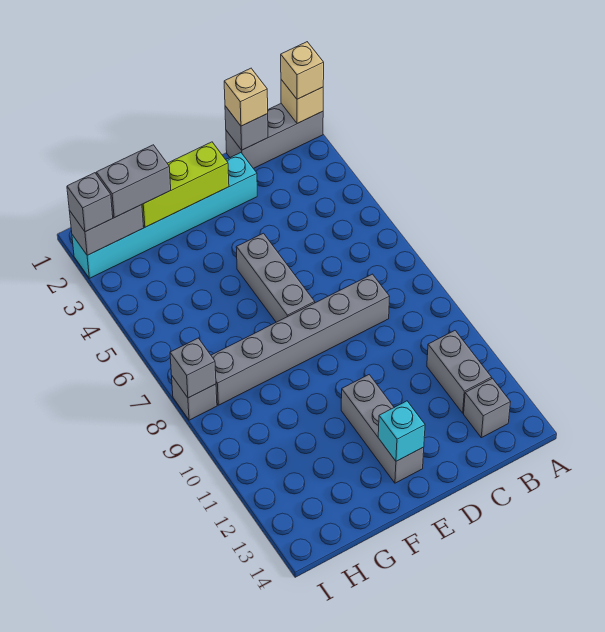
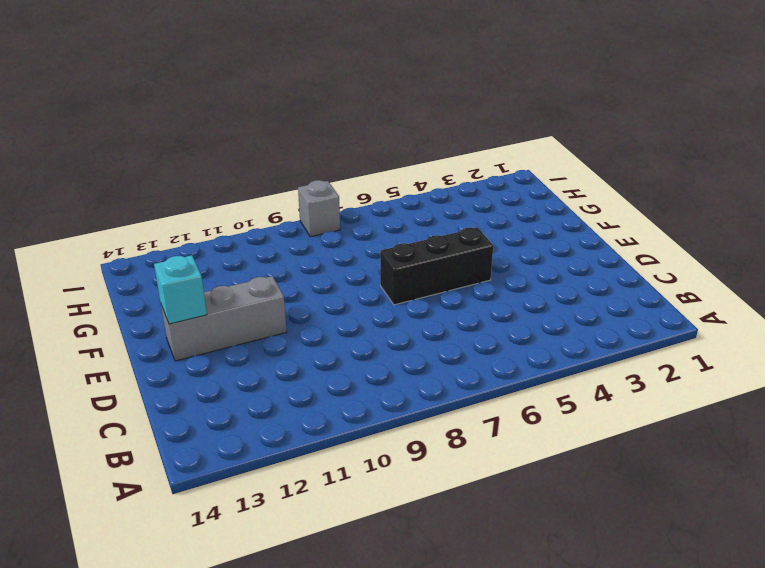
black brick E5:E7 level 1 -> grey brick E5:E7 level 1
none -> grey brick A1:C1 level 1
none -> grey brick B11:B12 level 1
none -> grey brick B13 level 1

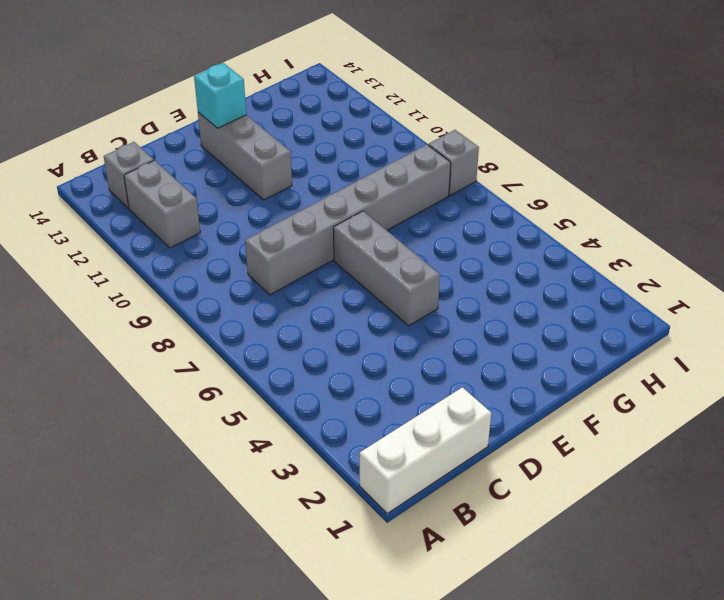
white brick A1:C1 level 1 -> grey brick A1:C1 level 1
none -> cyan brick D2:I2 level 1
none -> tan brick A1 level 2
none -> grey brick C1 level 2

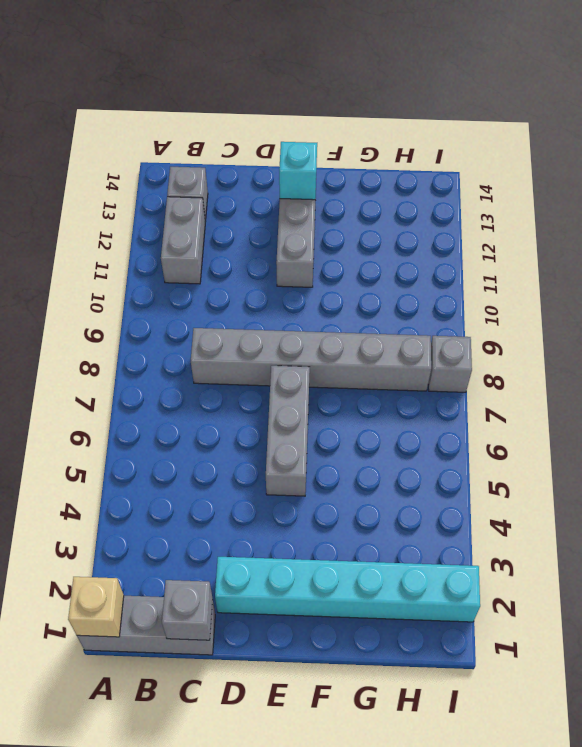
none -> lime brick E2:G2 level 2
none -> grey brick H2:I2 level 2
none -> grey brick I8 level 2

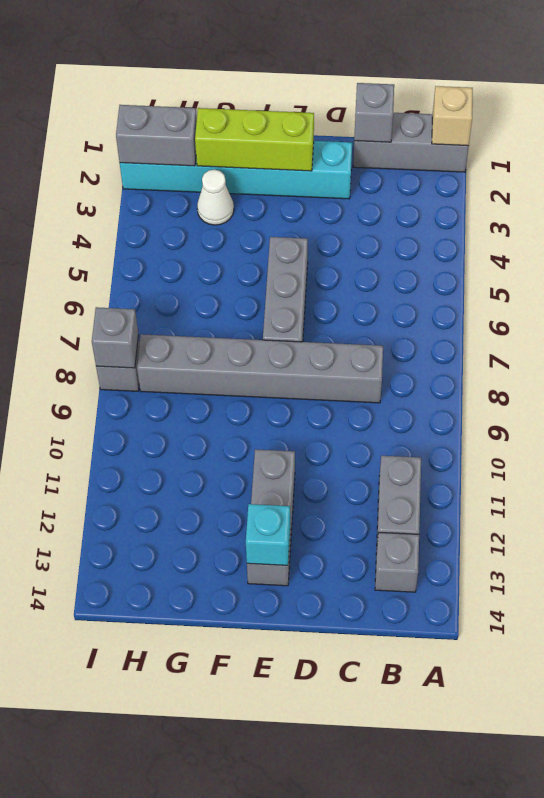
white cone G3 level 1 -> none
none -> tan brick A1 level 3
none -> tan brick C1 level 3
none -> grey brick G2:H2 level 3

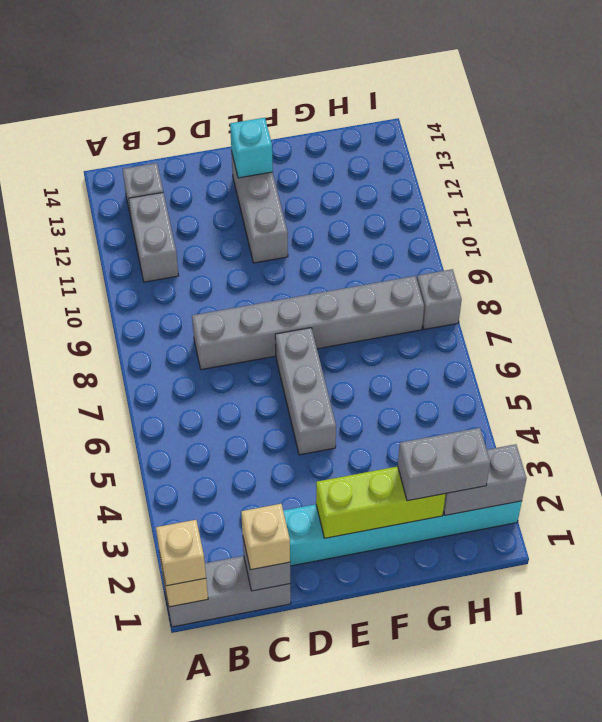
none -> grey brick I8 level 2
none -> grey brick I2 level 3

